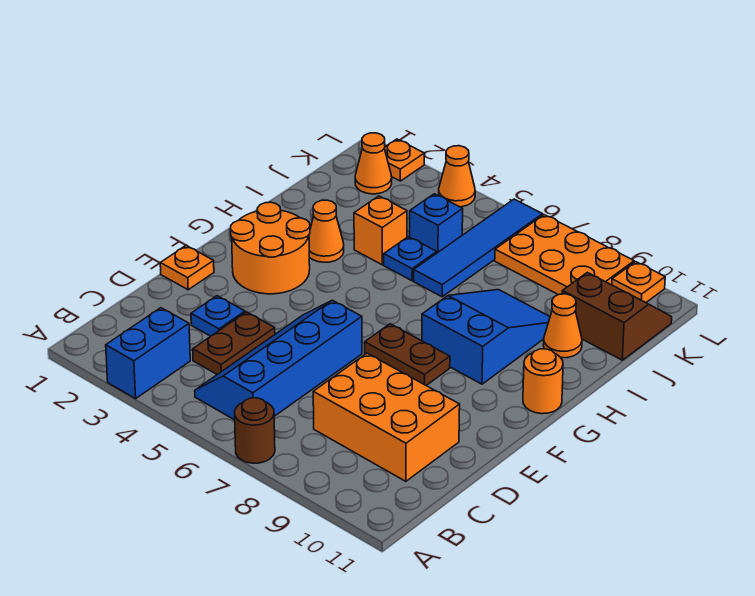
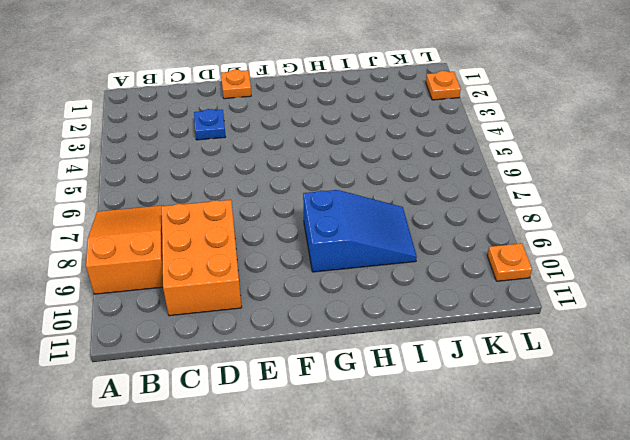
orange slope A7:B9 level 1 top 9 -> brown round brick A7 level 1
none -> blue brick A3:B3 level 1
none -> blue slope B5:E6 level 1 top 6
none -> brown plate C4:D4 level 1

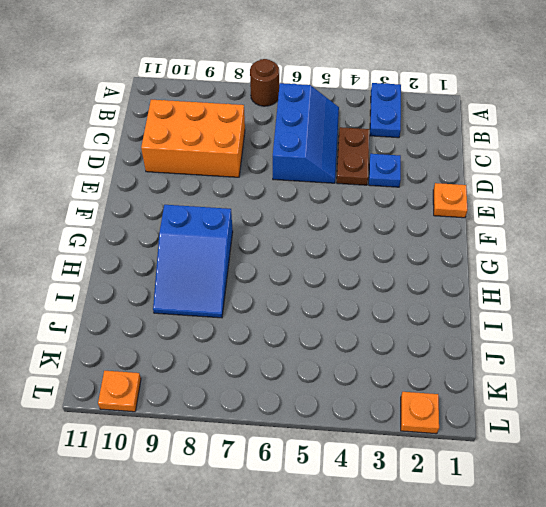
blue plate A3:B3 level 1 -> blue brick A3:B3 level 1
blue slope B5:D6 level 1 top 6 -> blue slope B5:E6 level 1 top 6
none -> orange round brick F2:G3 level 1
none -> brown plate F7:F8 level 1
none -> orange round brick G11 level 1

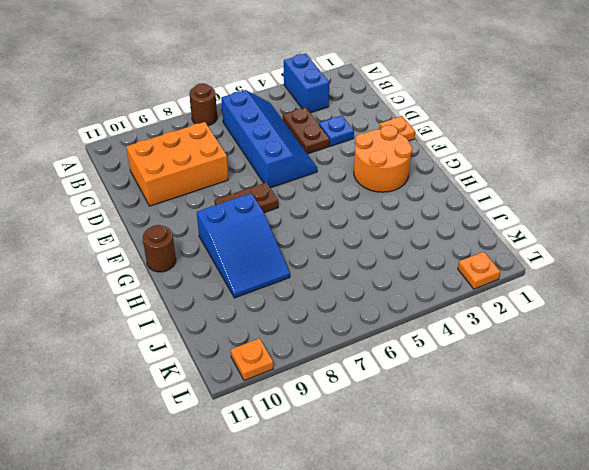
brown round brick G11 level 1 -> orange round brick G11 level 1
none -> orange cone H3 level 1
none -> orange brick I4 level 1
none -> blue plate I5 level 1

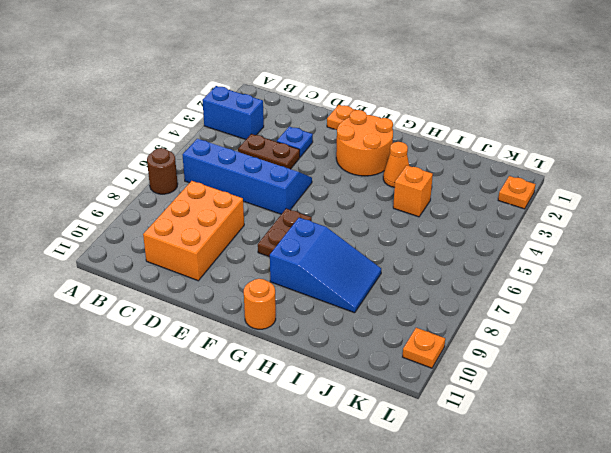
none -> blue plate I5 level 1
none -> blue tile I6:L6 level 1
none -> orange cone I10 level 1

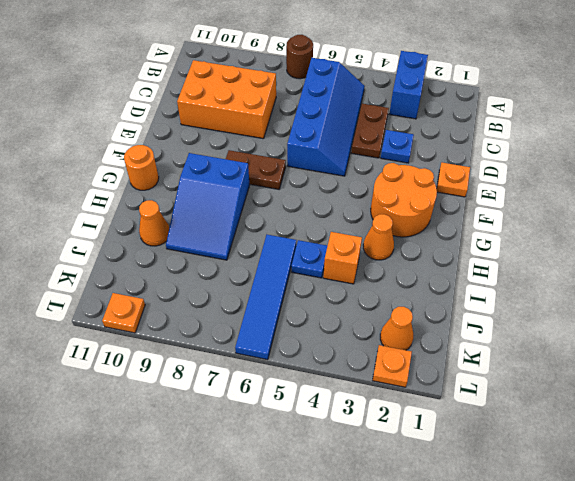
none -> blue brick J5 level 1
none -> brown slope J10:K11 level 1 top J
none -> orange plate K7:L9 level 1

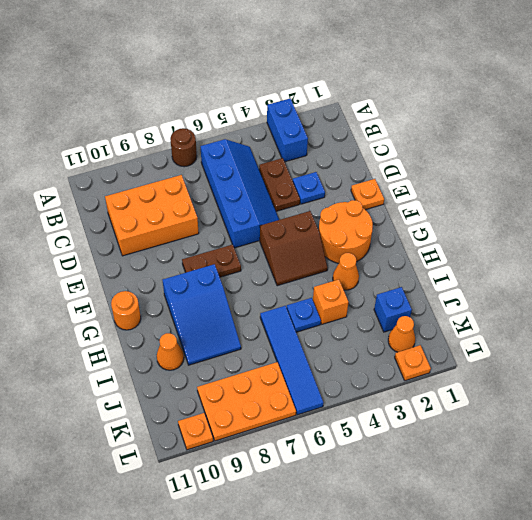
brown slope F4:G5 level 1 top F -> brown slope J10:K11 level 1 top J
blue brick J2 level 1 -> blue brick J5 level 1
none -> orange cone L4 level 1

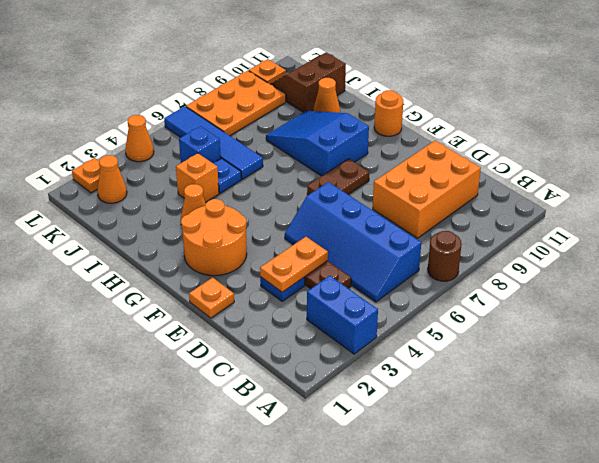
orange plate D3:D4 level 2 -> none

